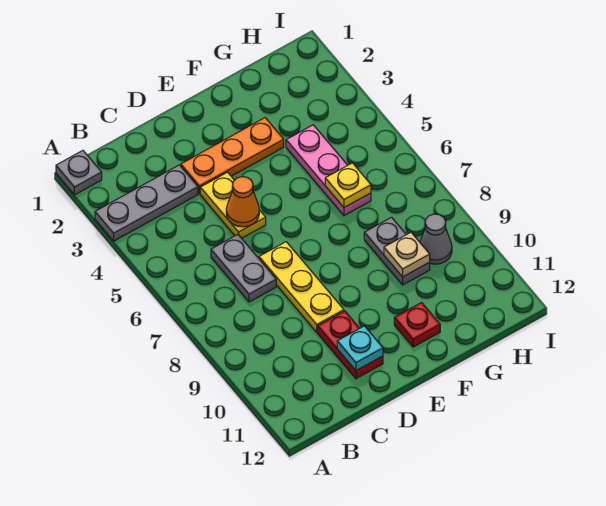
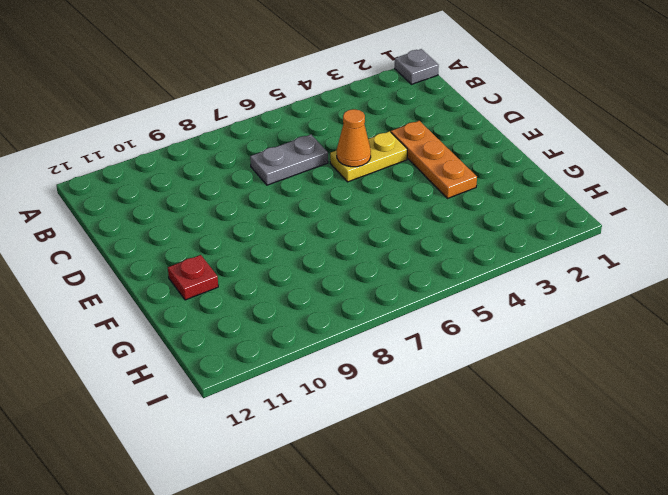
none -> grey plate A3:C3 level 1
none -> yellow plate D7:D9 level 1
none -> red plate D10:D11 level 1

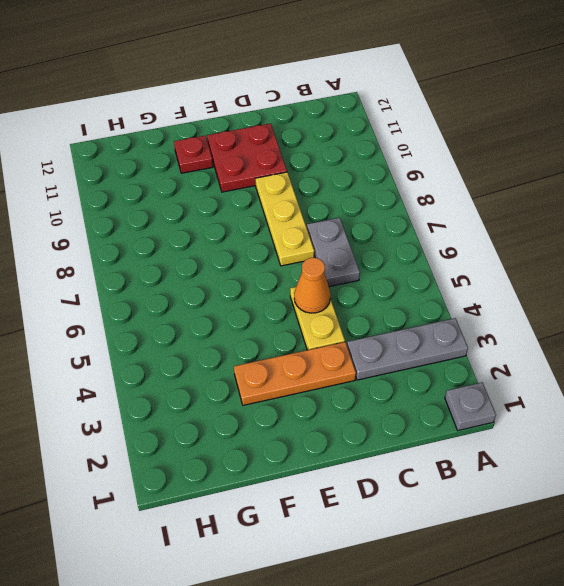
red plate D10:E11 level 1 -> red plate D10:D11 level 1
none -> pink plate G4:G6 level 1
none -> grey plate G8:G9 level 1
none -> grey cone H9 level 1

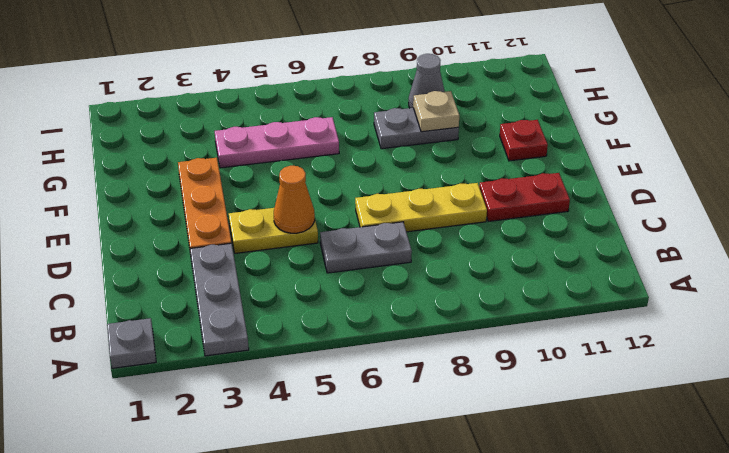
none -> cyan plate D11 level 2
none -> yellow plate G6 level 2

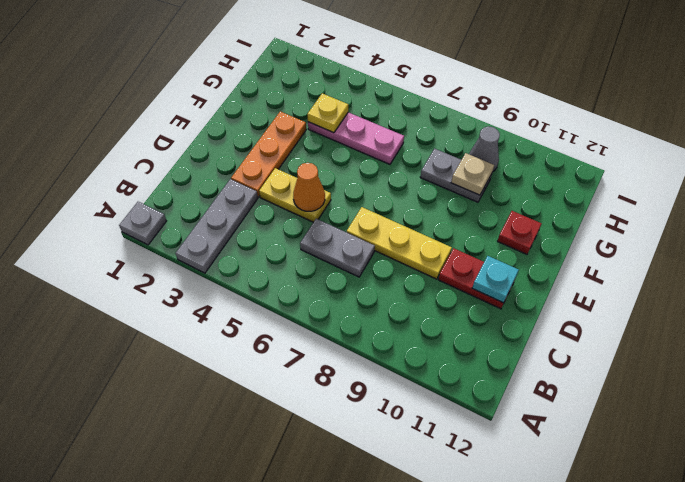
yellow plate G4 level 2 -> yellow plate G6 level 2

